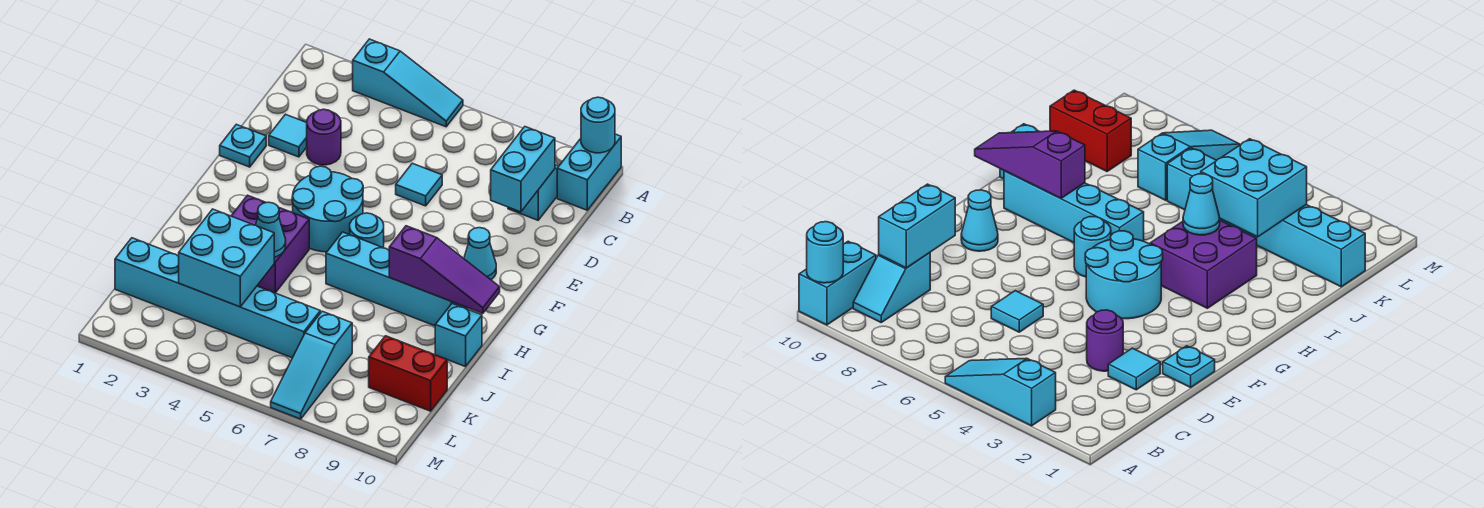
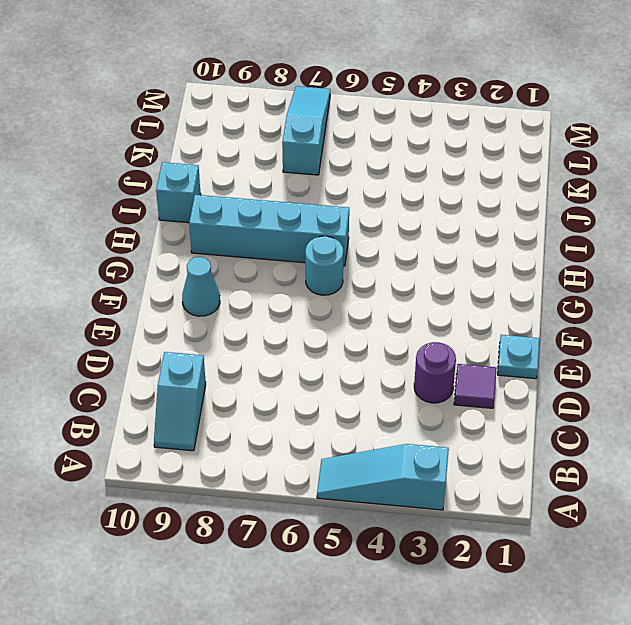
purple tile D2 level 1 -> cyan tile D2 level 1
none -> cyan brick A10:B10 level 1
none -> cyan tile D6 level 1
none -> cyan round brick F4:G5 level 1

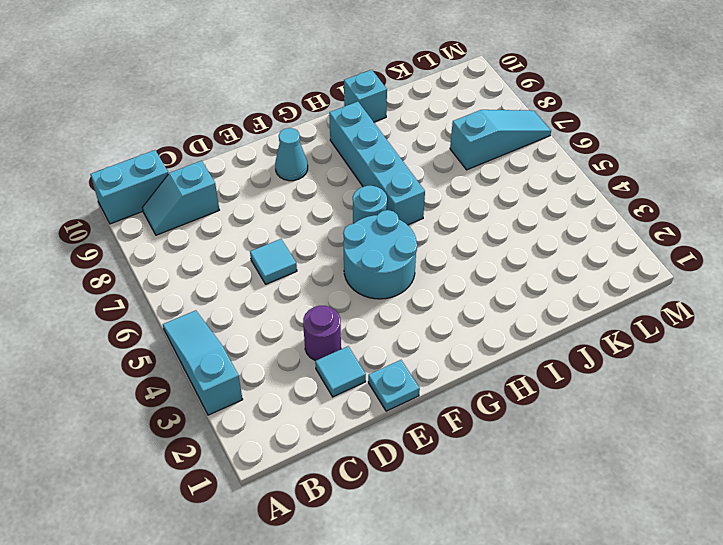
none -> purple brick H3:I4 level 1
none -> cyan brick K1:K6 level 1
none -> red brick K9:K10 level 1

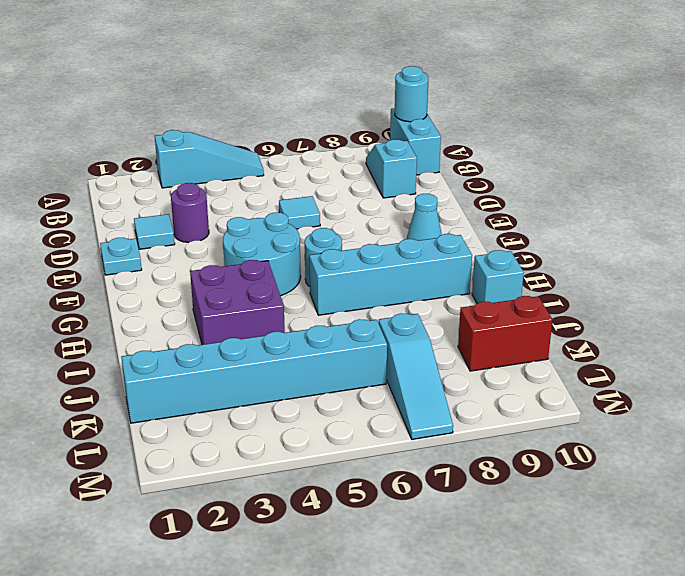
none -> cyan brick C9:D9 level 2
none -> purple slope H8:H10 level 2 top 8
none -> cyan cone I4 level 2

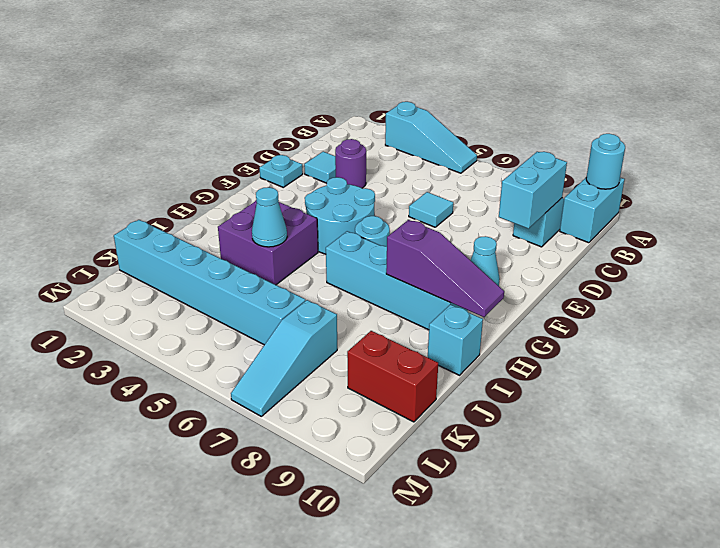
none -> cyan brick J3:K4 level 2

